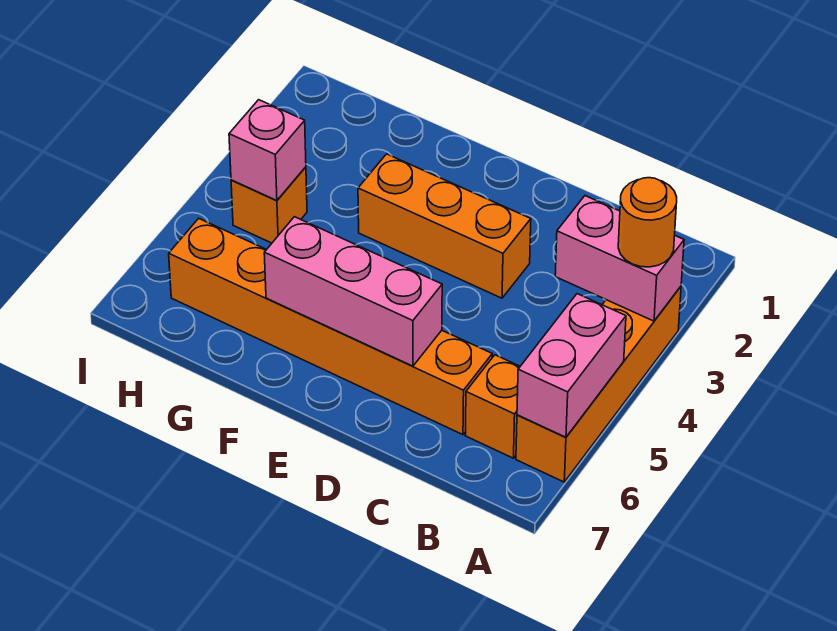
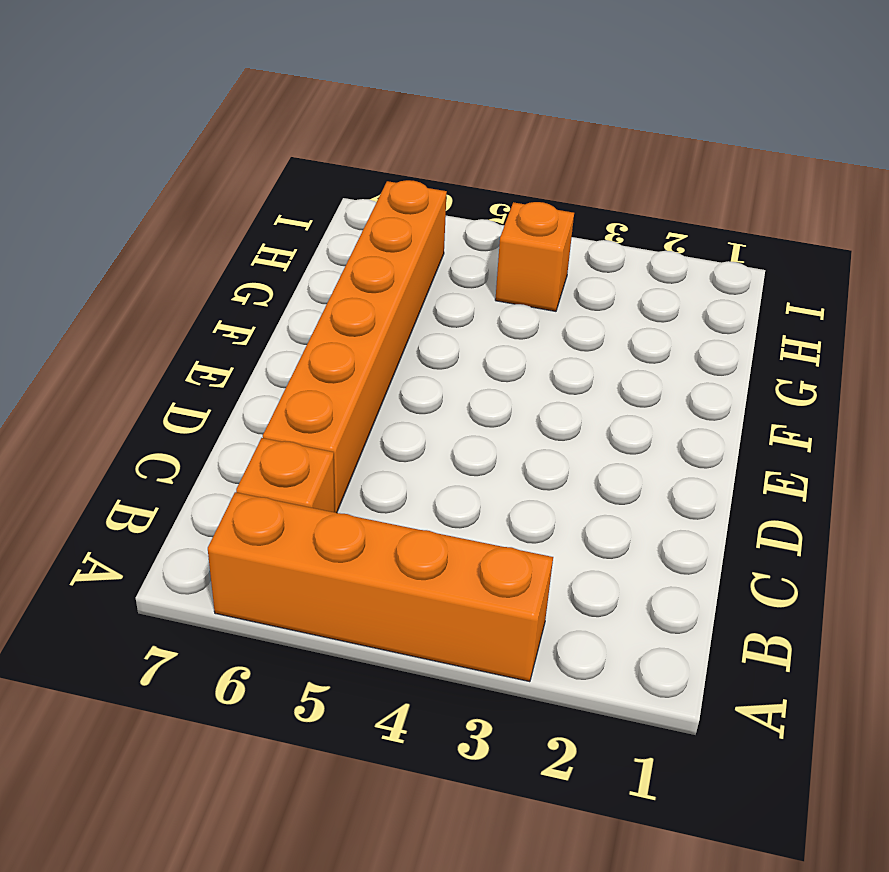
none -> orange brick D3:F3 level 1
none -> pink brick A3:B3 level 2

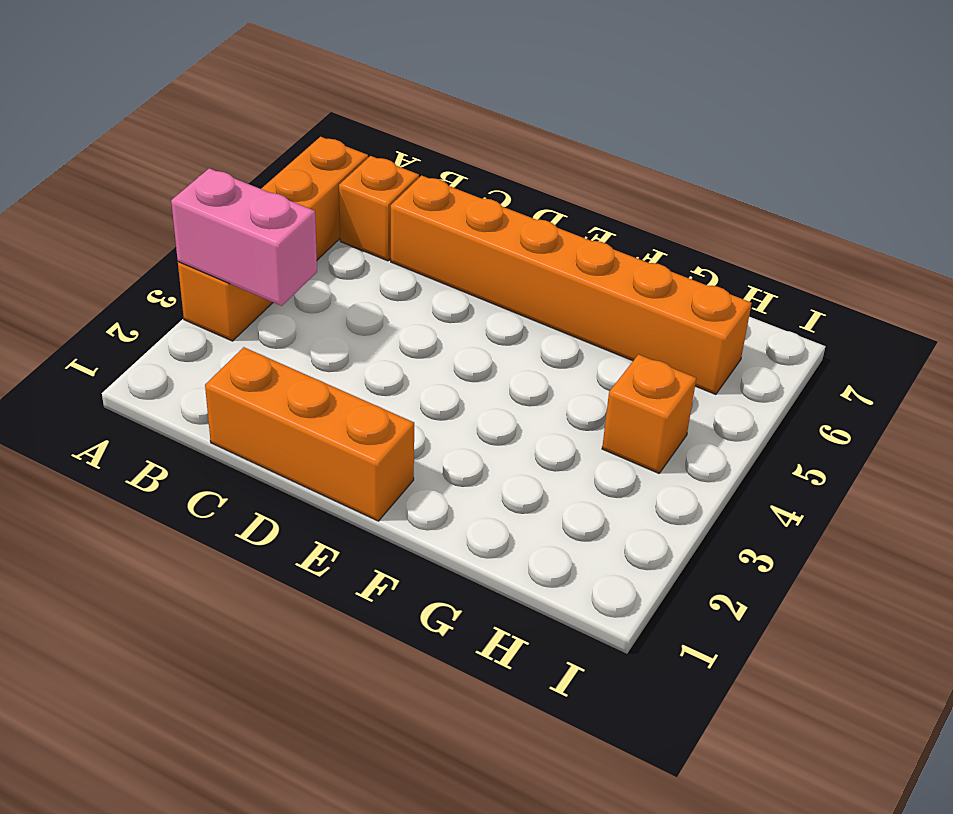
orange brick C1:E1 level 1 -> orange brick D3:F3 level 1
none -> pink brick A5:A6 level 2
none -> pink brick D6:F6 level 2

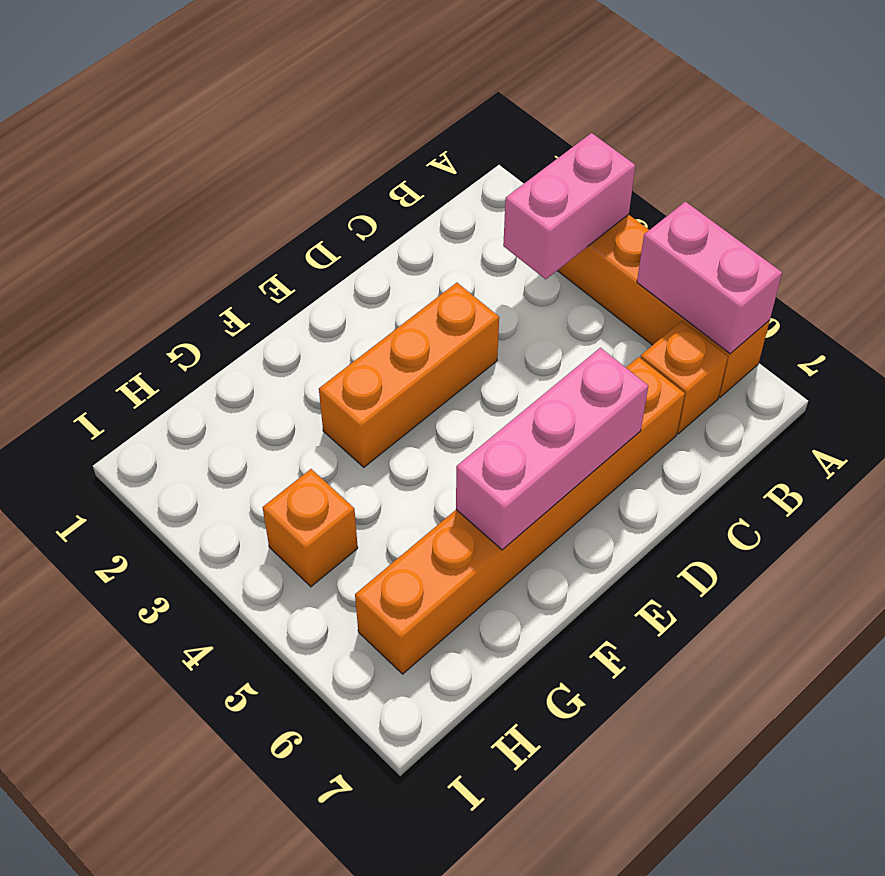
none -> pink brick H4 level 2
none -> orange round brick A3 level 3

